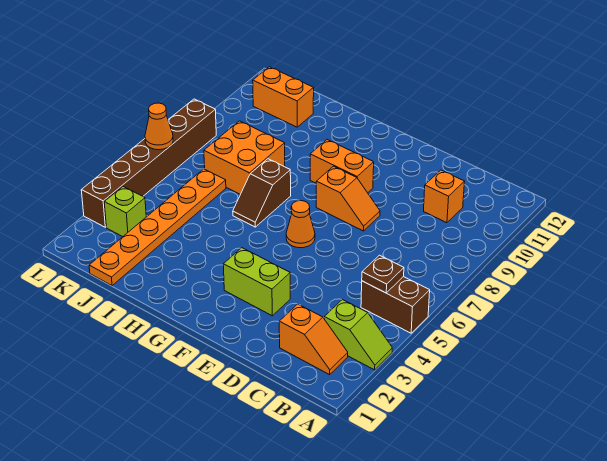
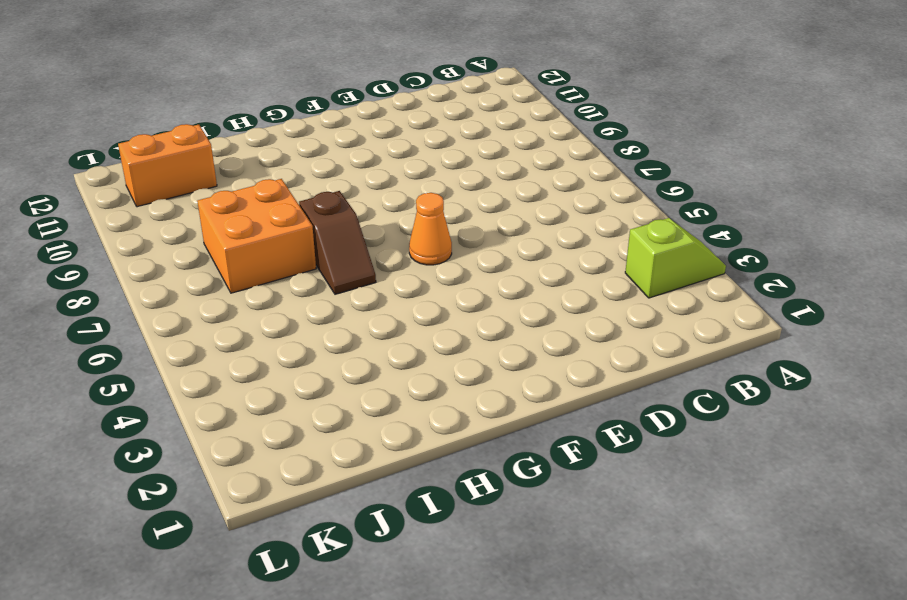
none -> brown brick A5:B5 level 1
none -> orange slope B2:C2 level 1 top C
none -> orange brick C10 level 1

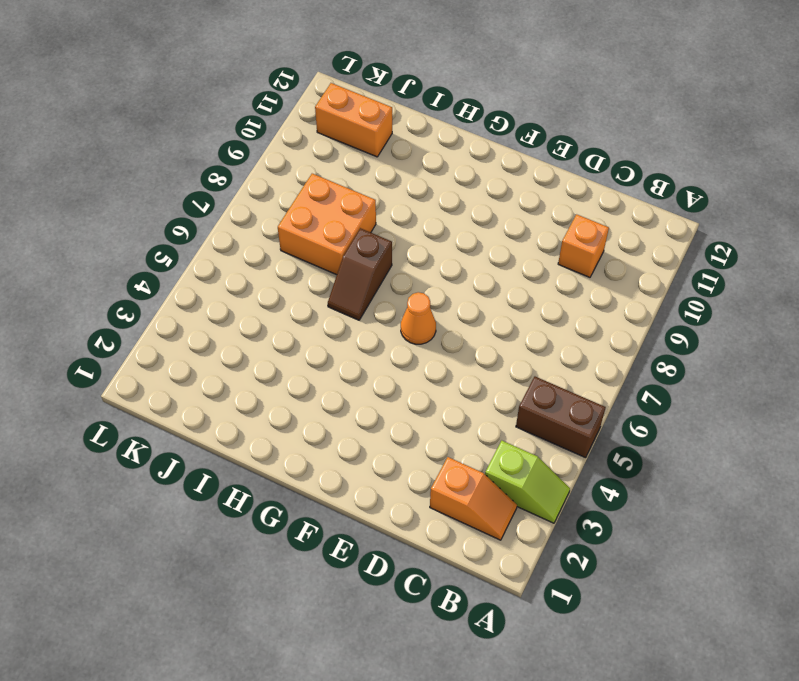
none -> lime brick E3:F3 level 1
none -> orange slope E8:F8 level 1 top F
none -> orange brick F9:G9 level 1

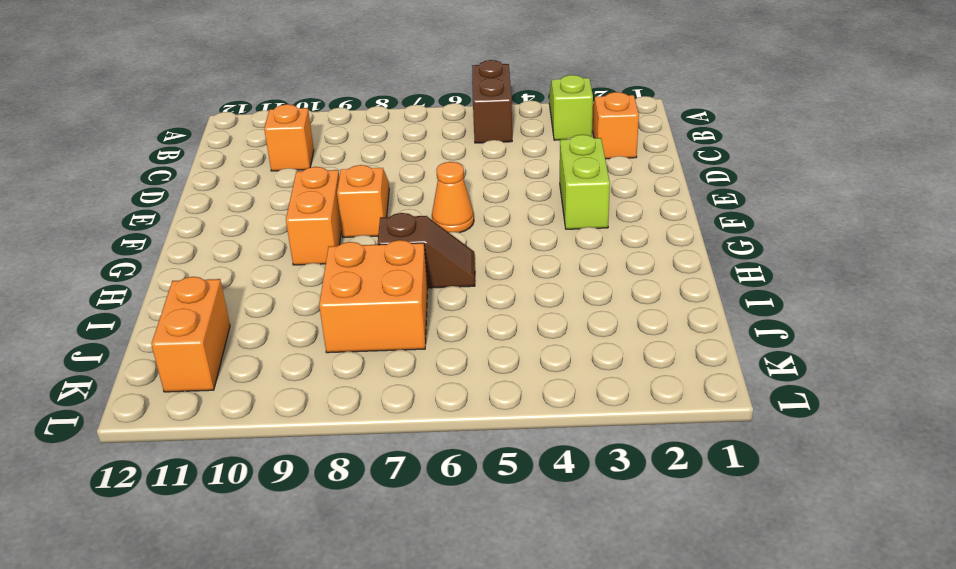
none -> orange plate J1:J6 level 1
none -> lime brick K3 level 1
none -> brown brick L3:L8 level 1

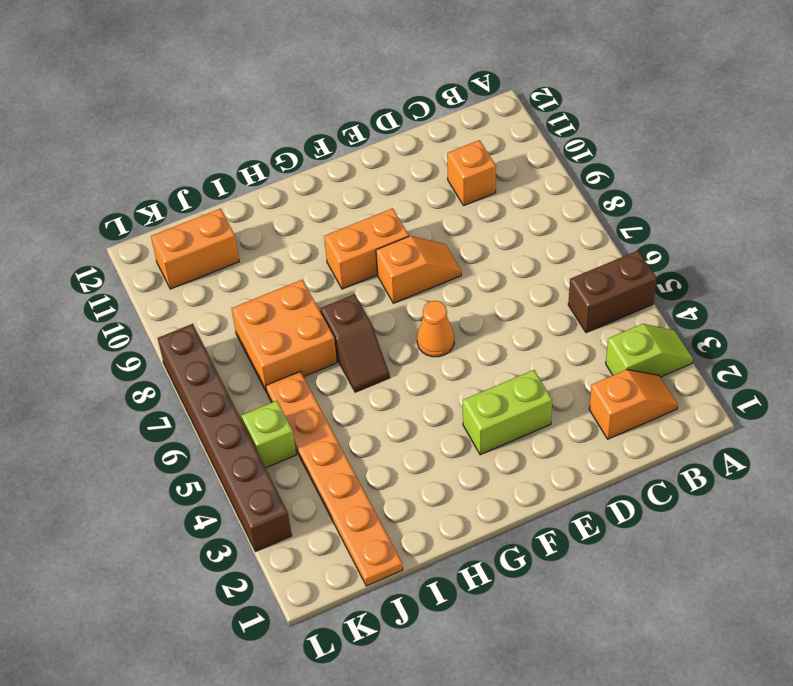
lime brick K5 level 1 -> lime brick K3 level 1
none -> brown plate B5 level 2
none -> orange cone L6 level 2

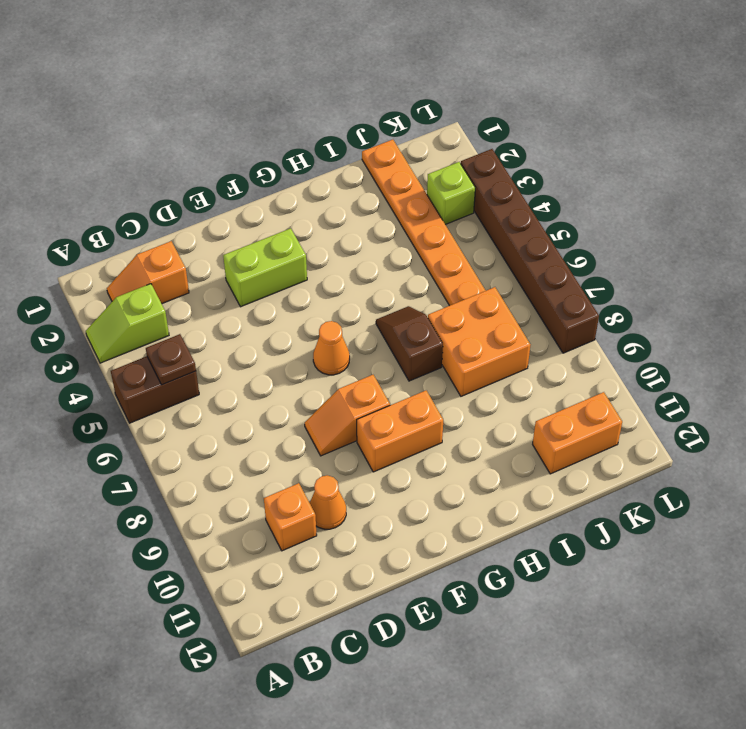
orange cone D10 level 1 -> orange cone L6 level 2

